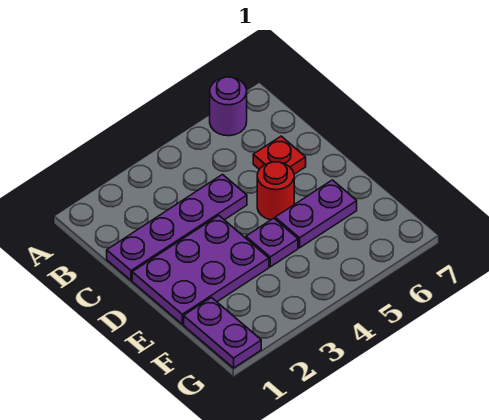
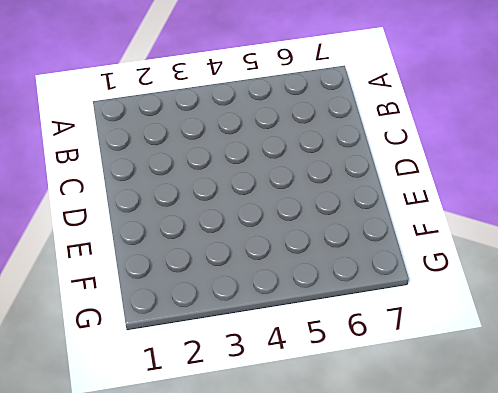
none -> purple round brick A6 level 1
none -> purple plate C1:C4 level 1

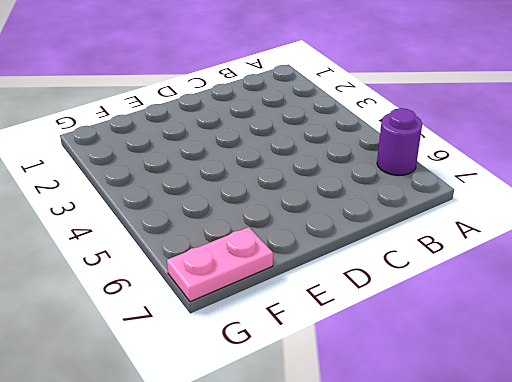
pink plate F7:G7 level 1 -> none
none -> purple plate C1:C4 level 1
none -> red plate C6 level 1

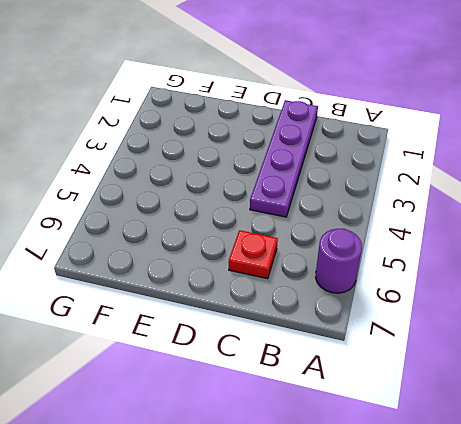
none -> purple plate D1:E3 level 1
none -> red round brick D5 level 1

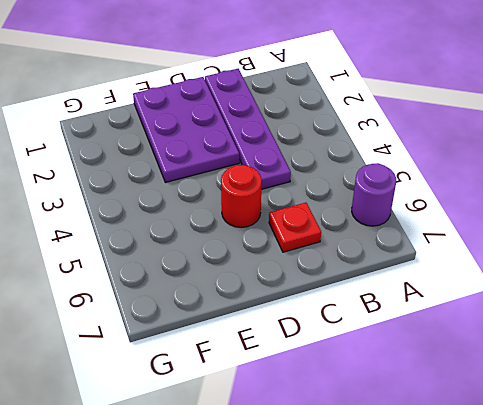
none -> purple plate E4 level 1
none -> purple plate E5:E6 level 1

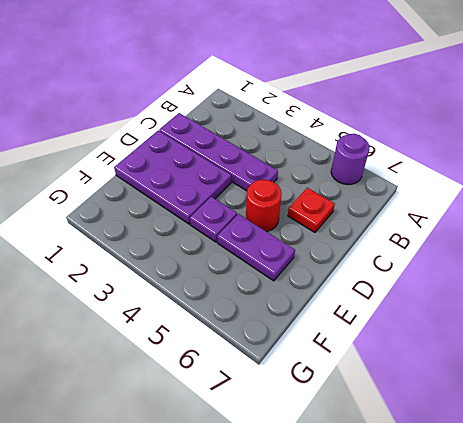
none -> purple plate F1:G1 level 1

